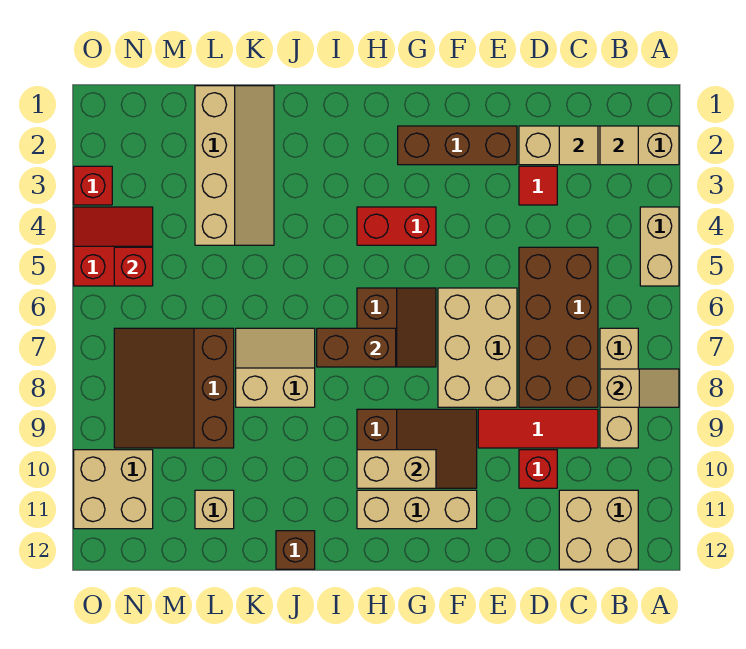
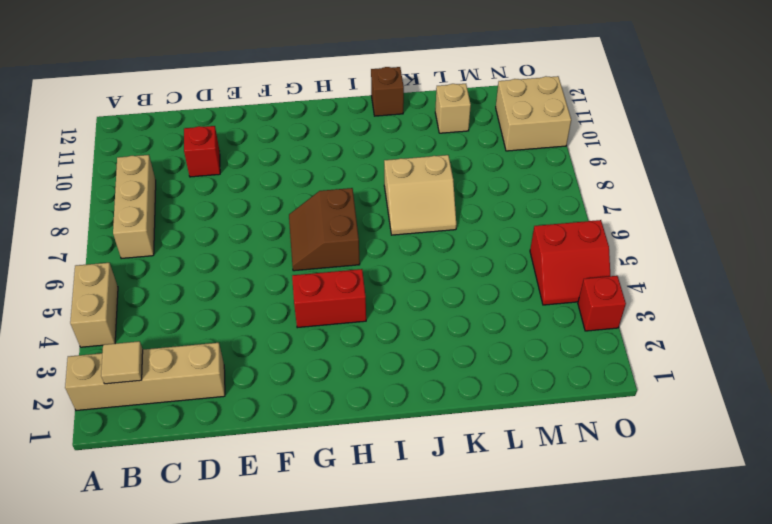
none -> tan brick B11:C12 level 1
none -> brown brick C5:D8 level 1
none -> red tile C9:E9 level 1

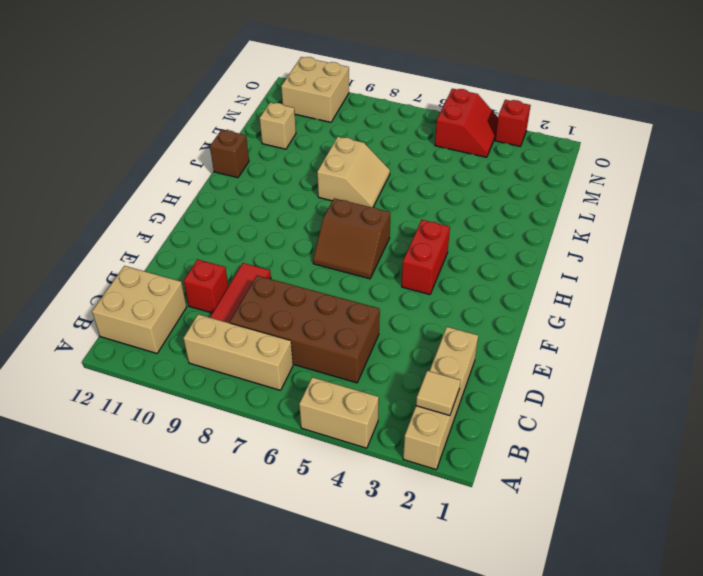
none -> red tile D3 level 1
none -> brown brick E2:G2 level 1
none -> tan brick E6:F8 level 1

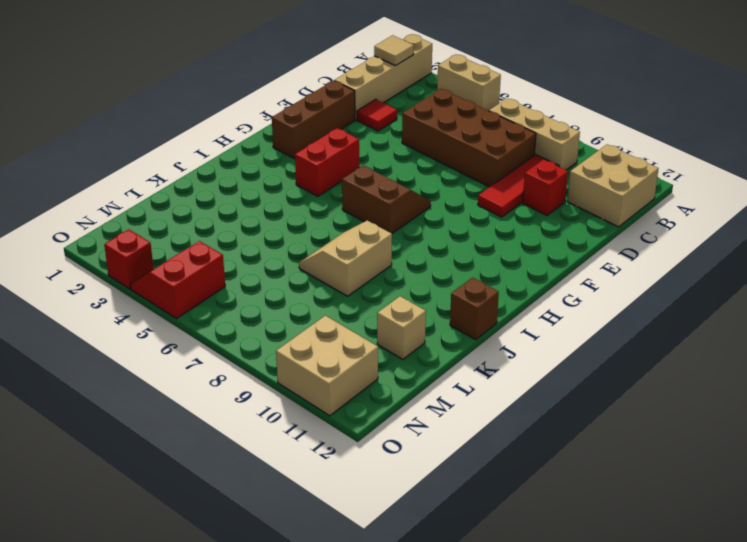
none -> tan brick E6:F8 level 1
none -> brown slope F9:H10 level 1 top H
none -> tan brick F11:H11 level 1

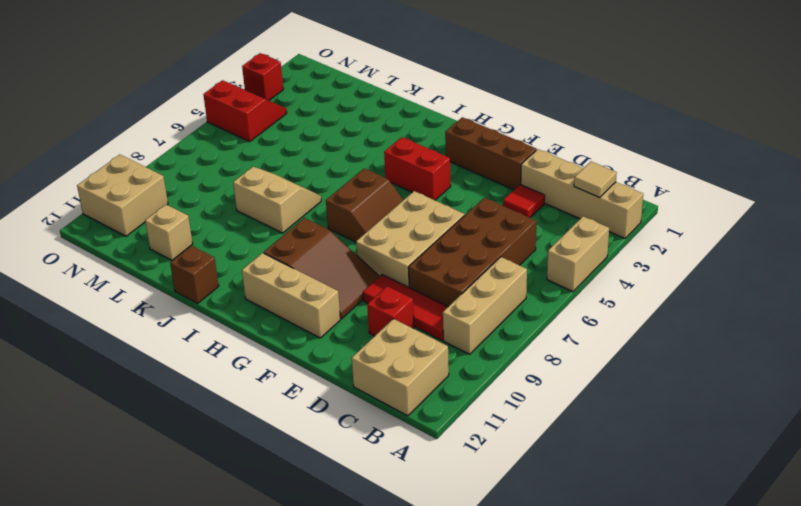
none -> tan slope K1:L4 level 1 top L
none -> brown slope L7:N9 level 1 top L
none -> tan slope A8:B8 level 2 top B

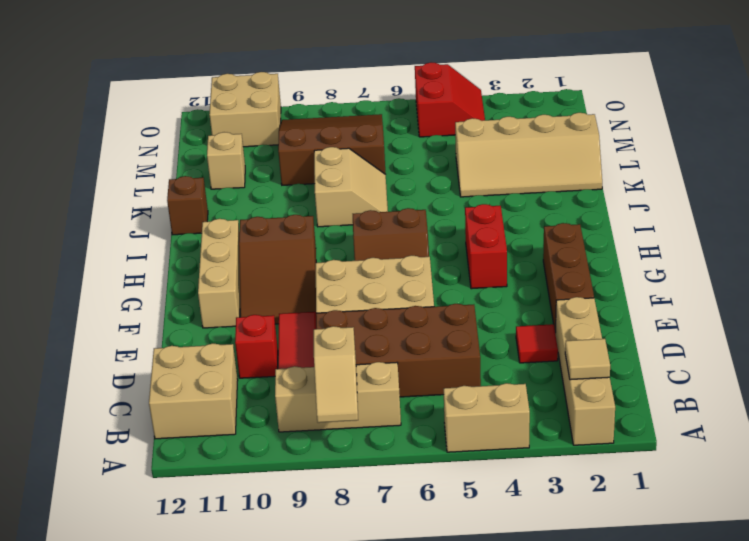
none -> red brick O3 level 1
none -> tan tile C2 level 2
none -> tan brick G10:H10 level 2

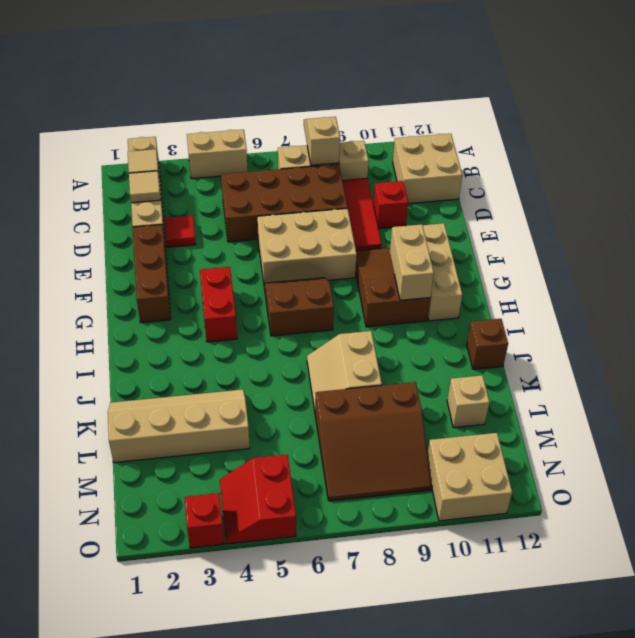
none -> brown brick H7:I7 level 2
none -> red brick N5 level 2

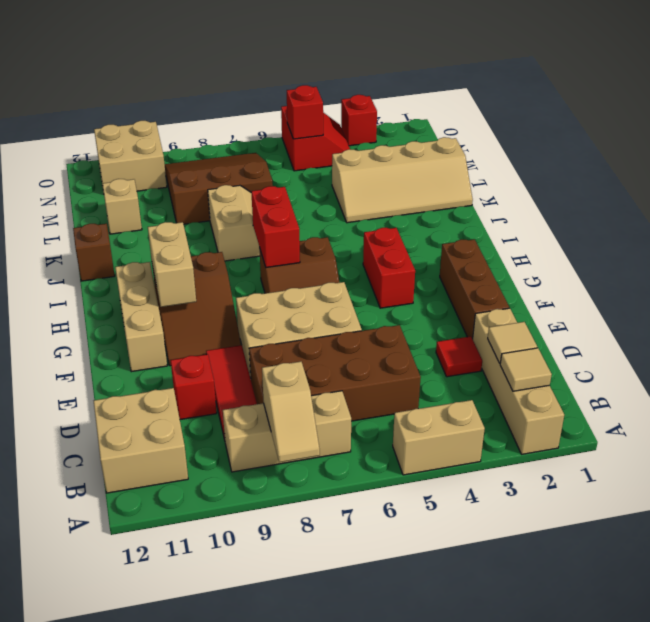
red brick H7:I7 level 2 -> brown brick H7:I7 level 2

